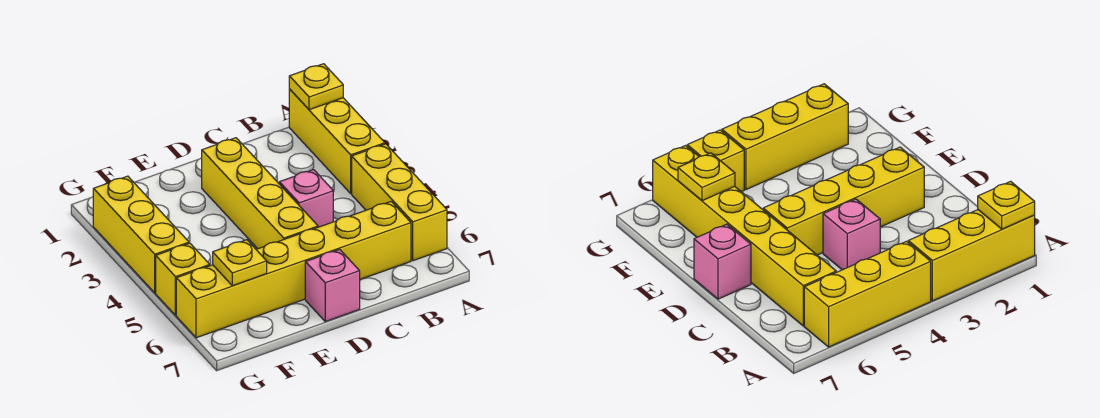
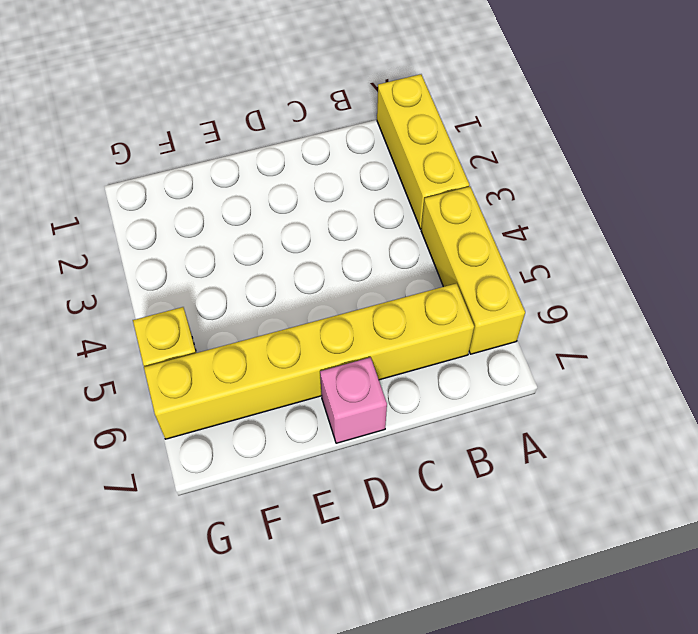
none -> pink brick C4 level 1
none -> yellow brick D2:D5 level 1

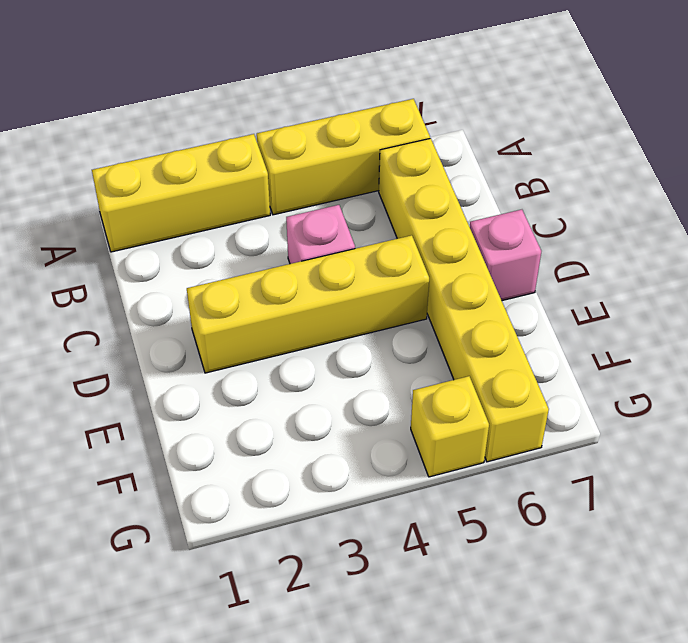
none -> yellow brick G2:G4 level 1
none -> yellow plate A1 level 2

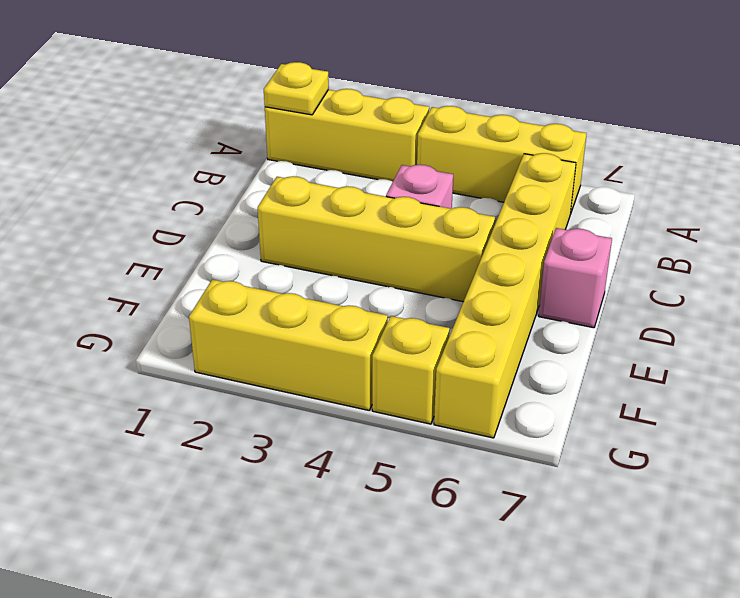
none -> yellow plate F6 level 2

